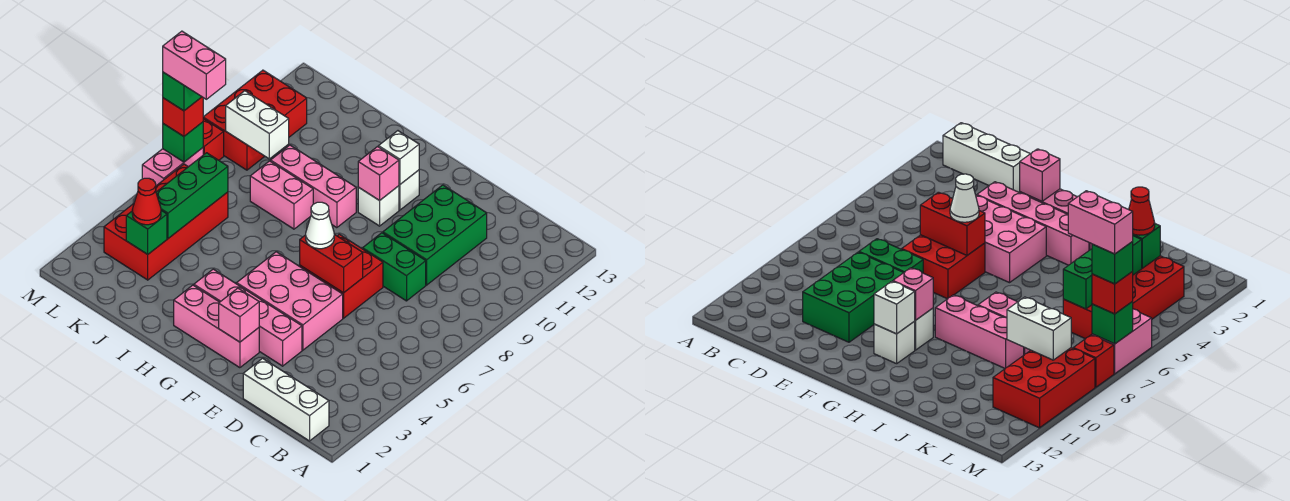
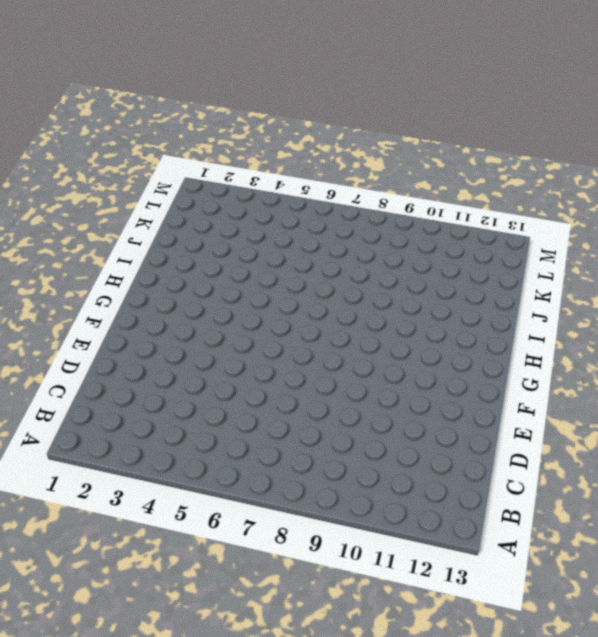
none -> white brick B1:D1 level 1
none -> green brick D8:E8 level 1
none -> green brick D9:E11 level 1

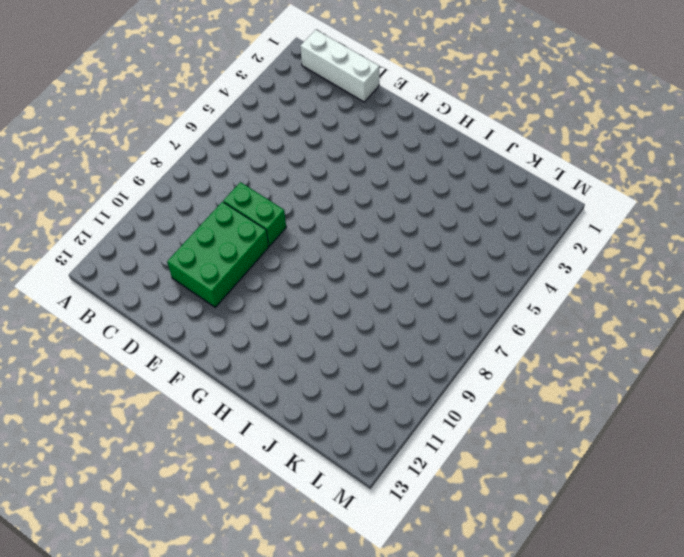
none -> pink brick E3:H3 level 1
none -> pink brick E4:G5 level 1
none -> red brick E6:F7 level 1

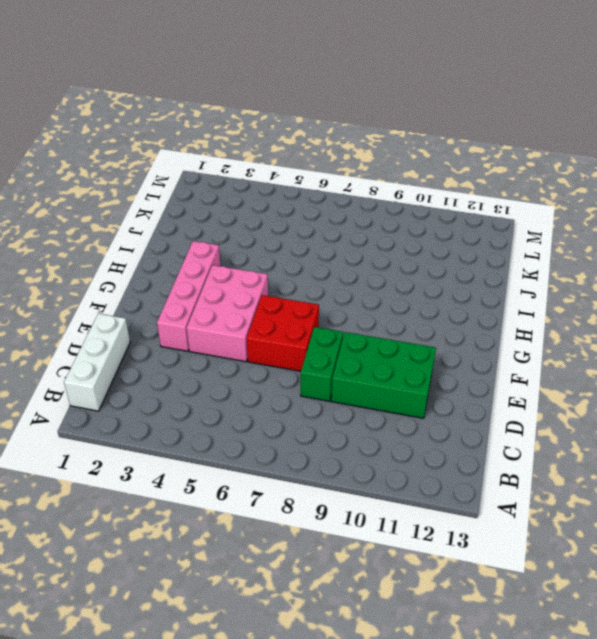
none -> pink brick F2:H2 level 1
none -> white brick G10 level 1
none -> white brick G11 level 1

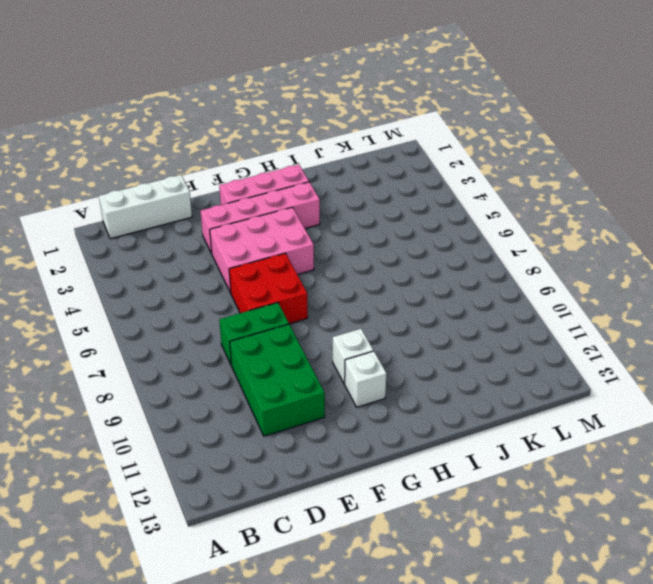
none -> pink brick H9:J9 level 1
none -> pink brick I8:J8 level 1
none -> red brick K3:L6 level 1

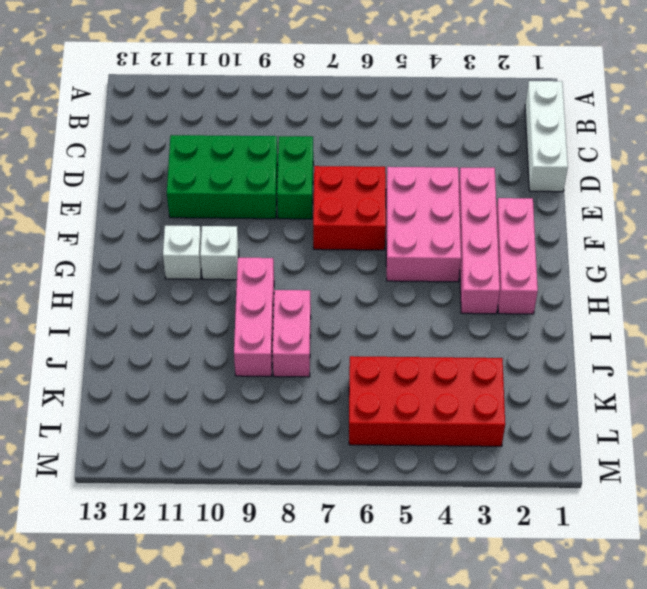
none -> red brick L9:M11 level 1
none -> pink brick M6:M7 level 1
none -> red brick M8 level 1

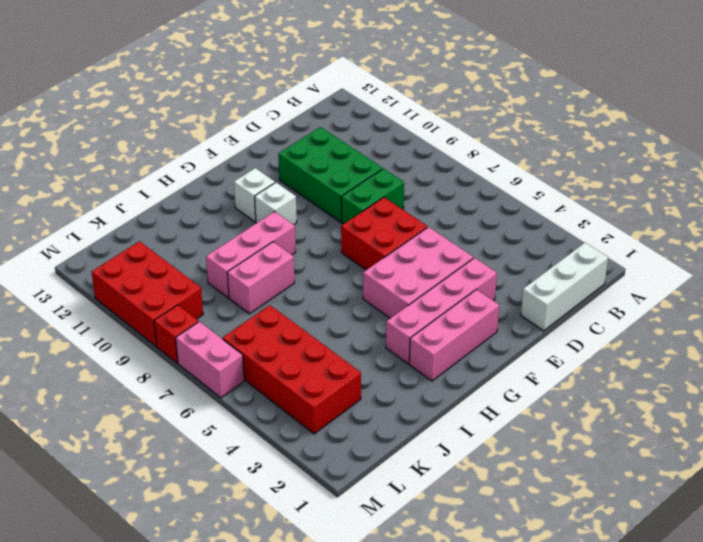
none -> red brick E6:F6 level 2
none -> pink brick F2 level 2
none -> pink brick G10 level 2

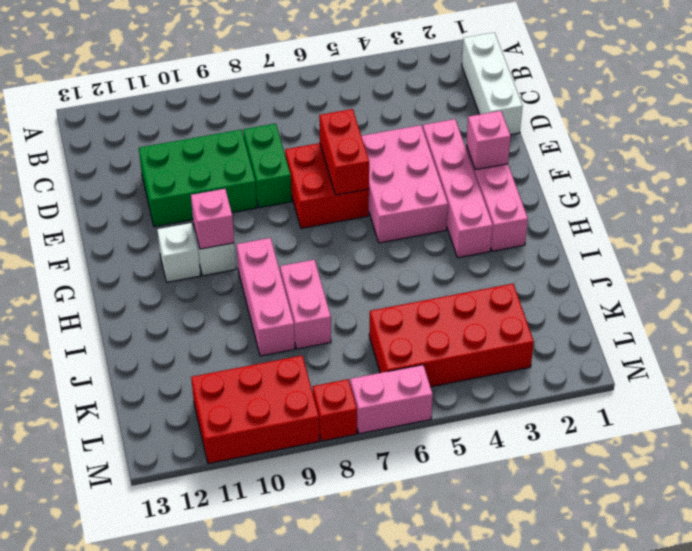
none -> white brick G11 level 2
none -> green brick K3 level 2
none -> green brick K4:K6 level 2

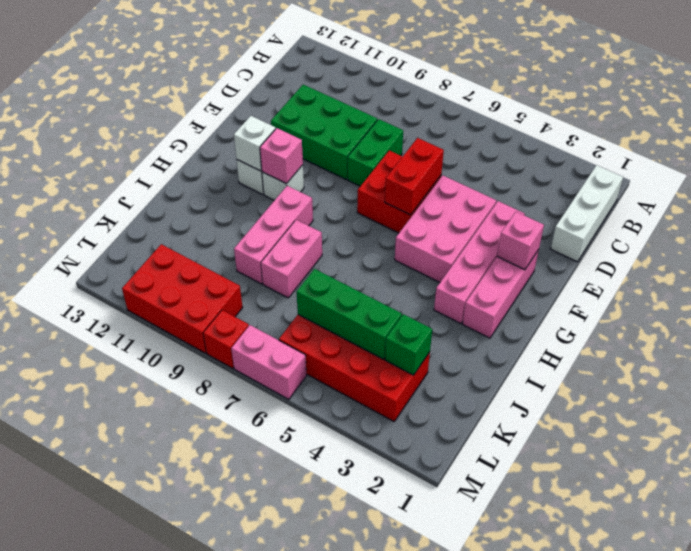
none -> white brick K9:L9 level 2
none -> green brick M7 level 2
none -> white cone F6 level 3

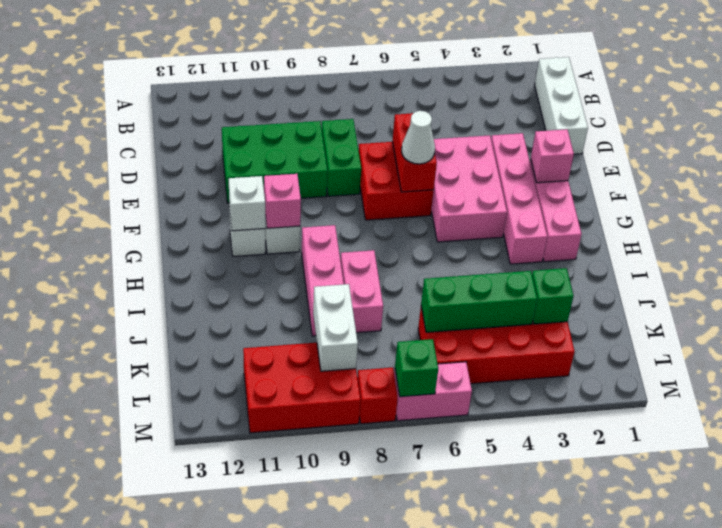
none -> red cone K3 level 3
none -> red brick M7 level 3
none -> green brick M7 level 4

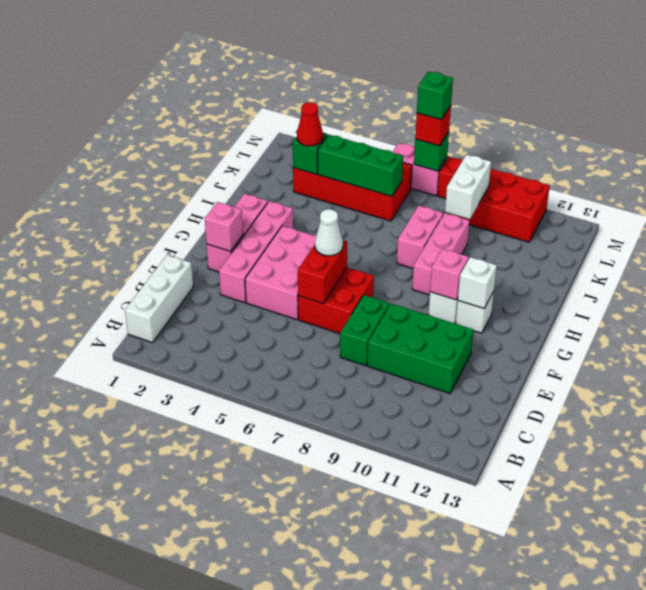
none -> pink brick L7:M7 level 5

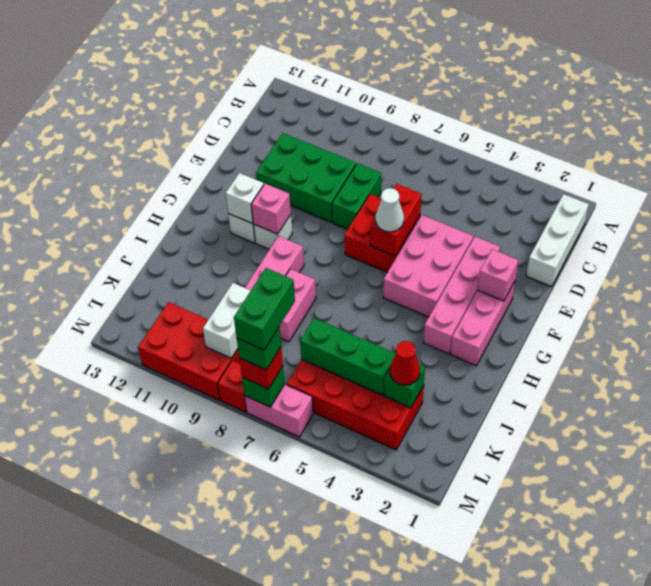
green brick L7:M7 level 5 -> pink brick L7:M7 level 5

